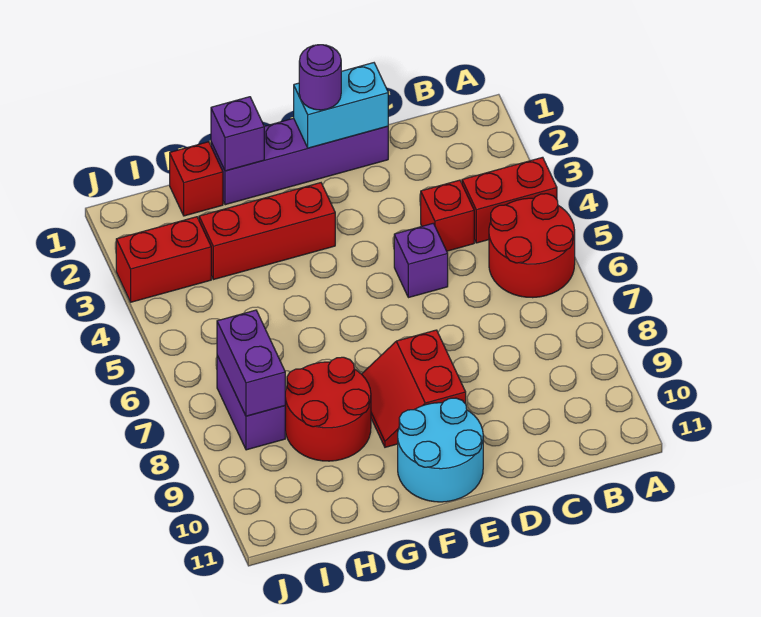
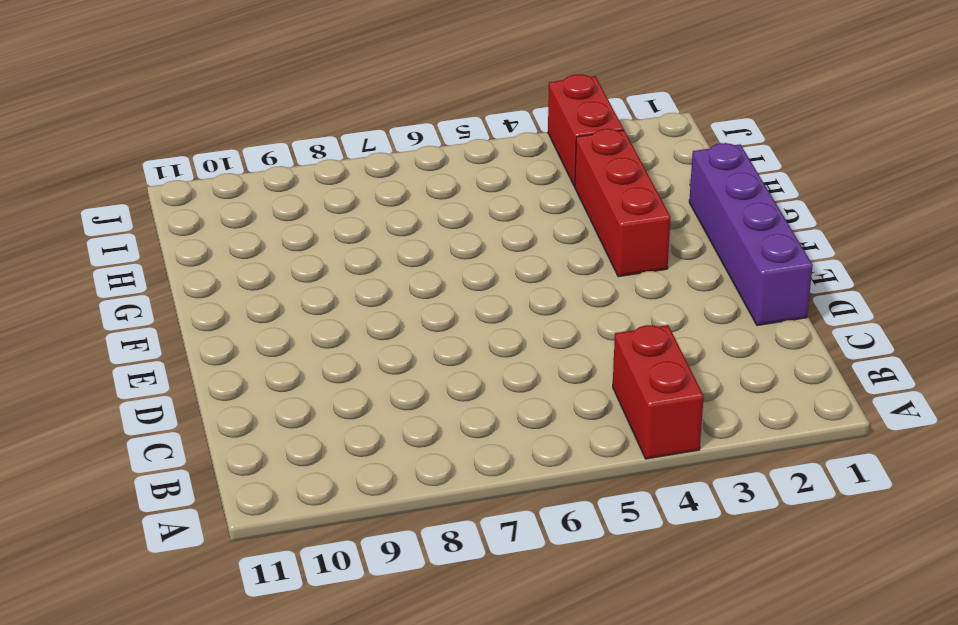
none -> red round brick A5:B6 level 1
none -> red brick C4 level 1
none -> purple brick D5 level 1

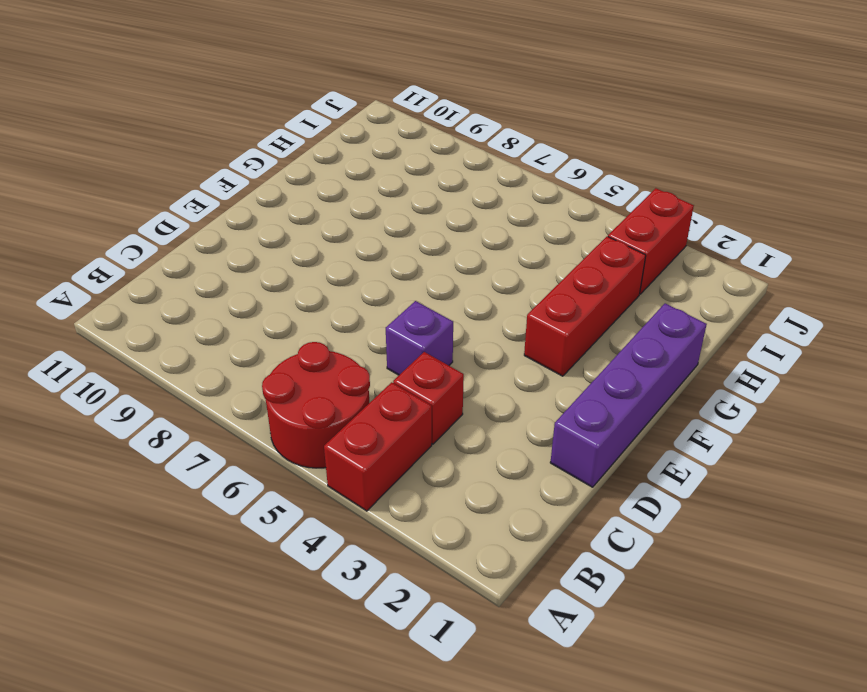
none -> red slope E8:F9 level 1 top E
none -> cyan round brick E10:F11 level 1
none -> red round brick G8:H9 level 1

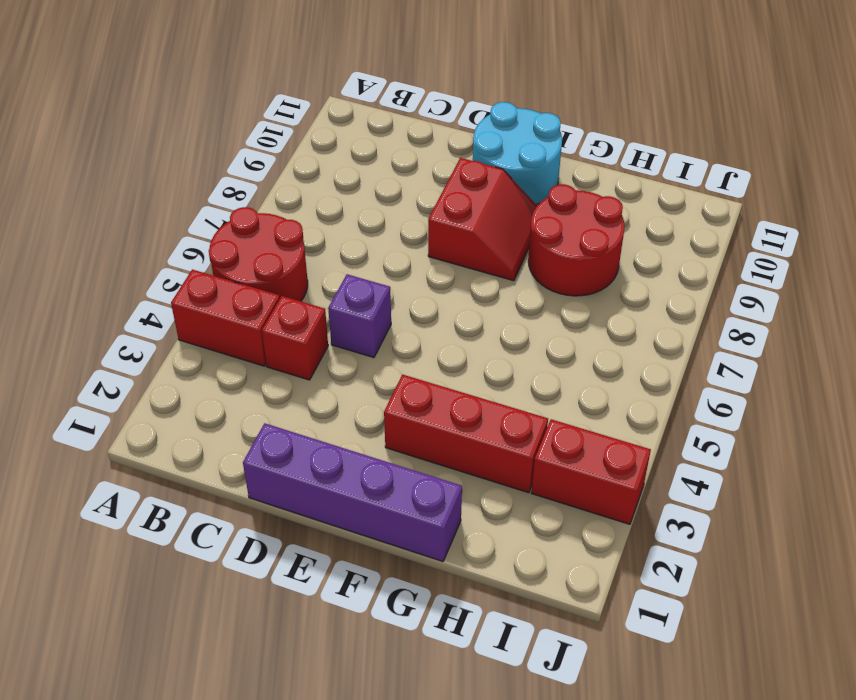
none -> red brick H1 level 1
none -> purple brick I7:I8 level 1
none -> cyan brick D1:E1 level 2

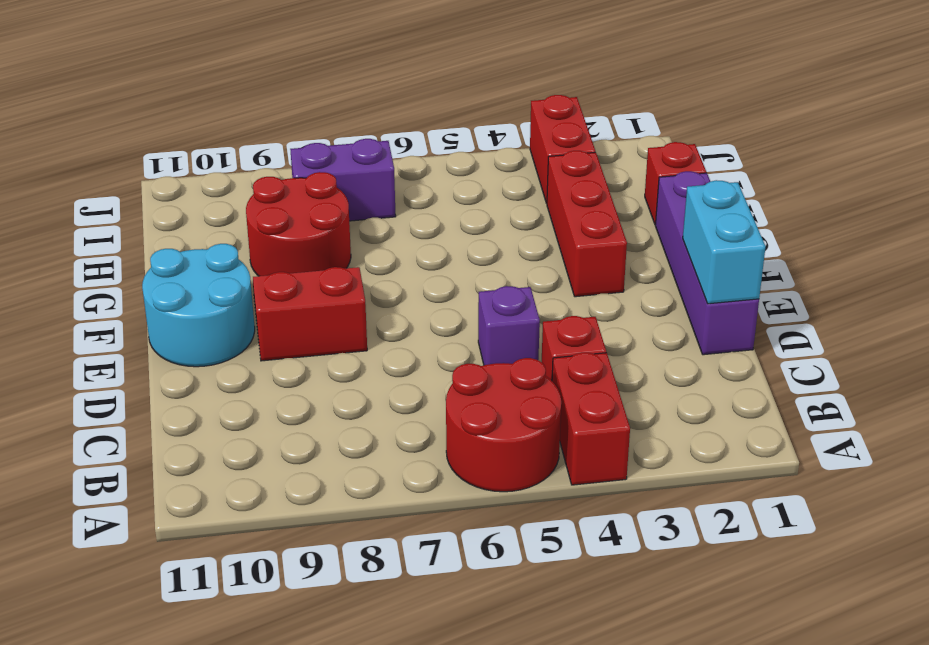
none -> purple brick G1 level 2
none -> purple brick I7:I8 level 2
none -> purple round brick E1 level 3

